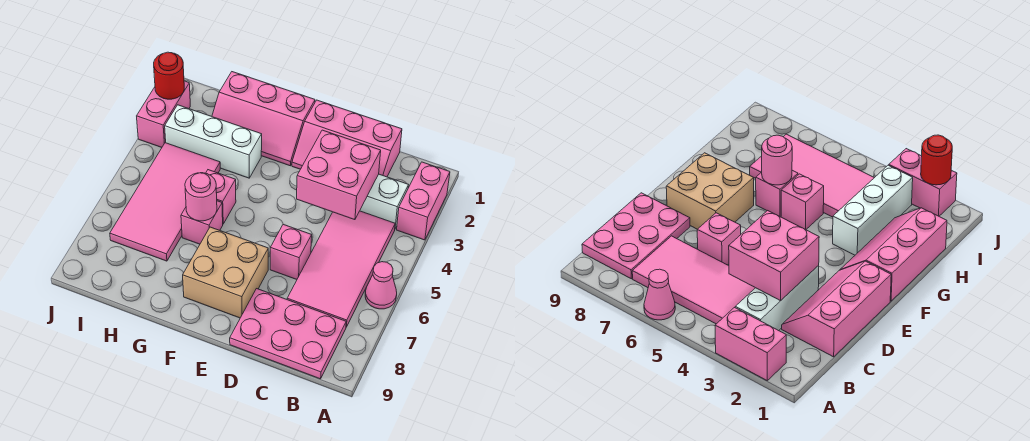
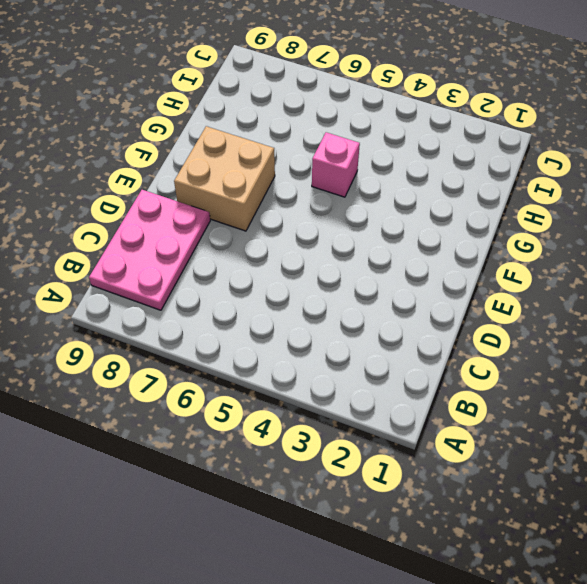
none -> pink brick A2:A3 level 1
none -> pink cone A6 level 1
none -> white brick B3:D3 level 1

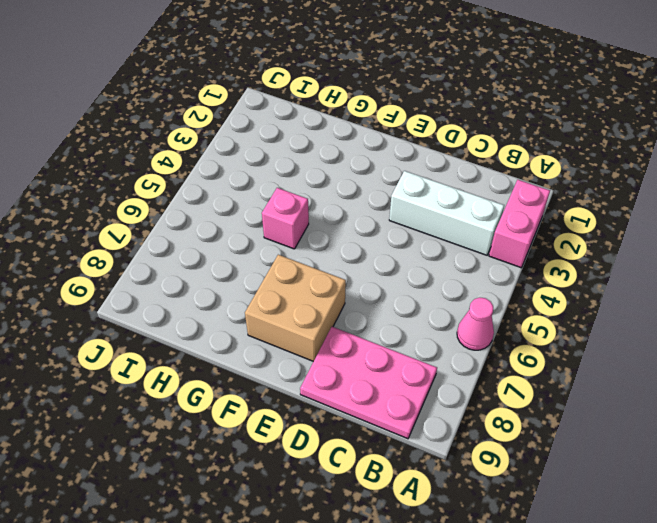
none -> pink tile B4:C7 level 1
none -> pink slope C1:E2 level 1 top 1
none -> pink brick D6 level 1

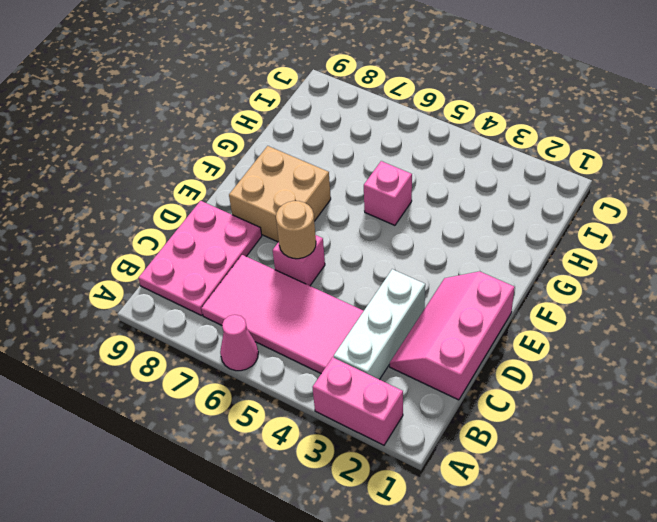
tan round brick D6 level 2 -> none
none -> pink slope F1:H2 level 1 top 1
none -> white brick G3:I3 level 1
none -> pink brick G6 level 1

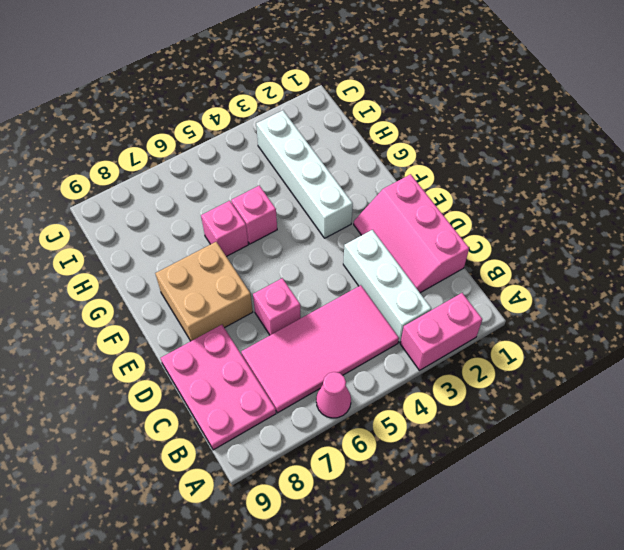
white brick F3:I3 level 1 -> white brick G3:I3 level 1
none -> pink slope F1:H2 level 1 top 1
none -> pink tile H4:I7 level 1
none -> pink brick J2:J3 level 1

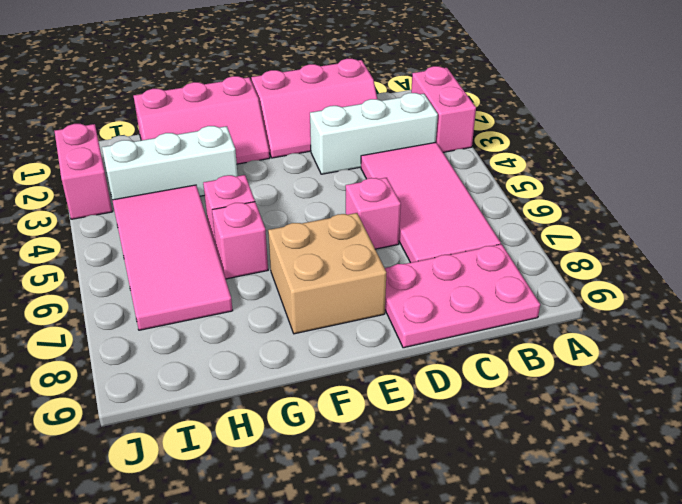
none -> pink cone A6 level 1
none -> pink brick C3:D4 level 2
none -> pink round brick G6 level 2

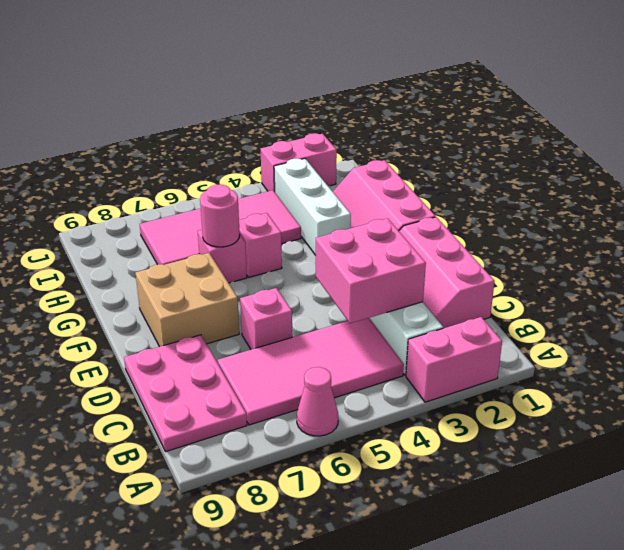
none -> red round brick J2 level 2

